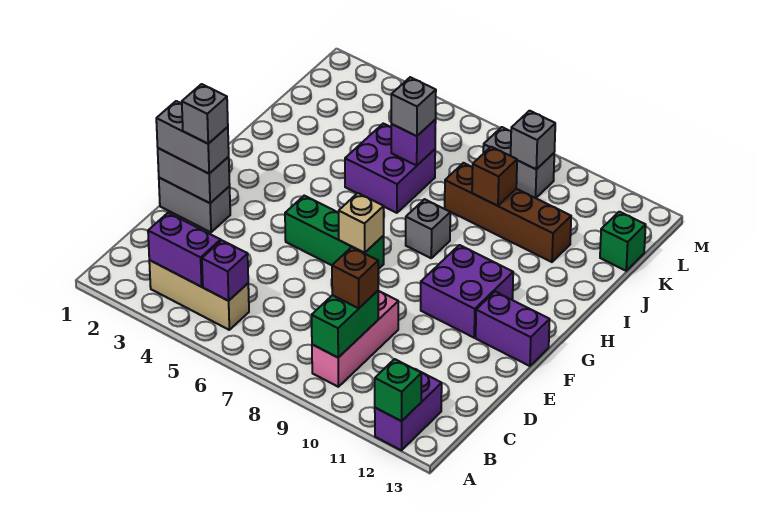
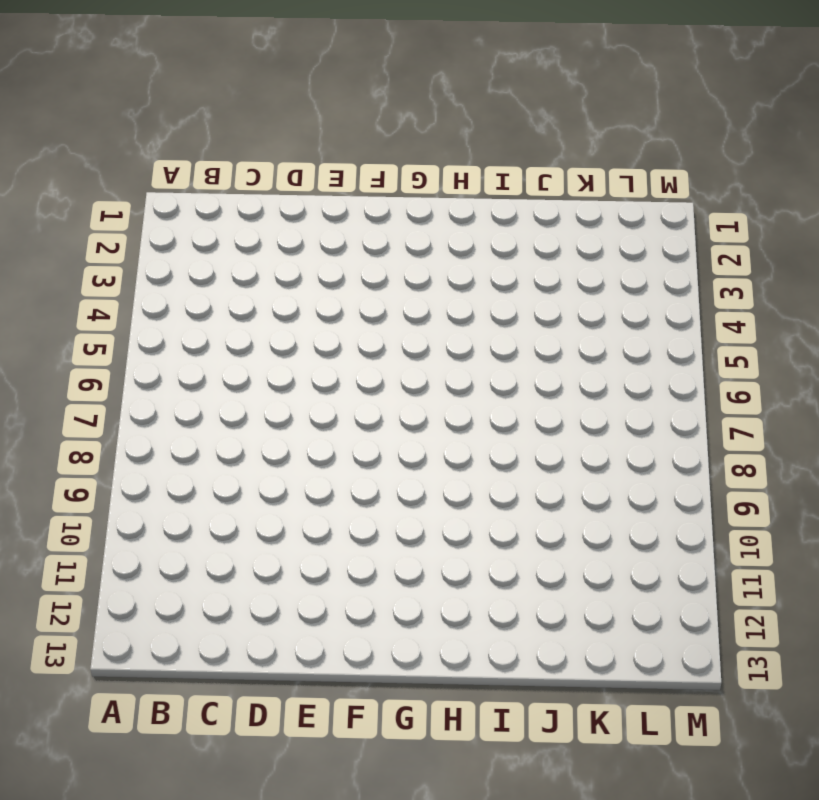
none -> purple brick A12:B12 level 1
none -> tan brick B3:B5 level 1
none -> pink brick B9:D9 level 1

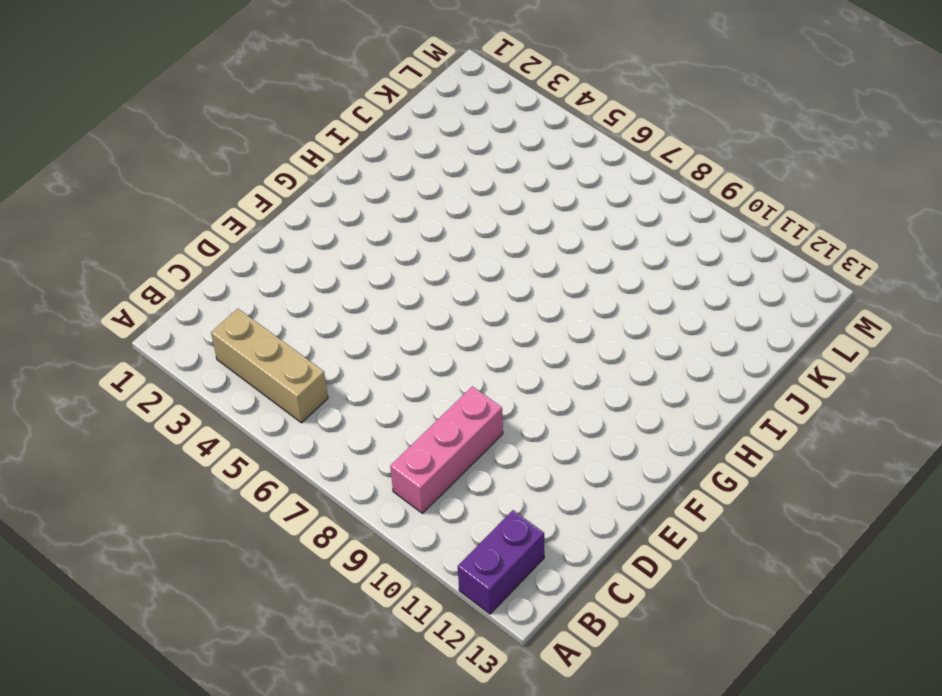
none -> grey brick E1:E2 level 1
none -> green brick F5:F7 level 1
none -> purple brick F10:G11 level 1

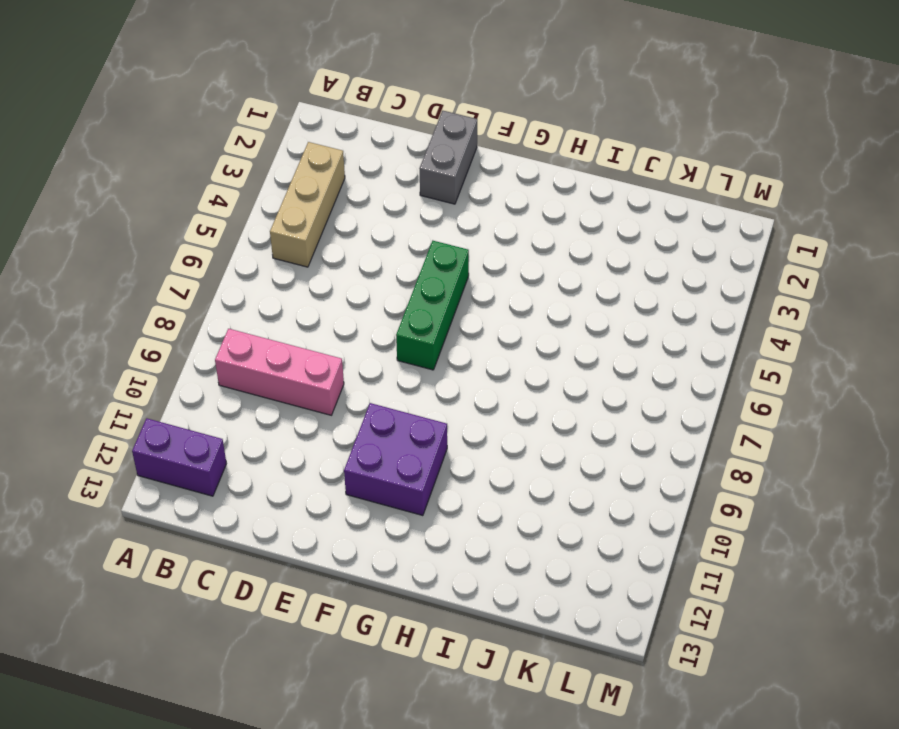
none -> purple brick F12:F13 level 1
none -> grey brick H8 level 1
none -> purple brick I5:J6 level 1

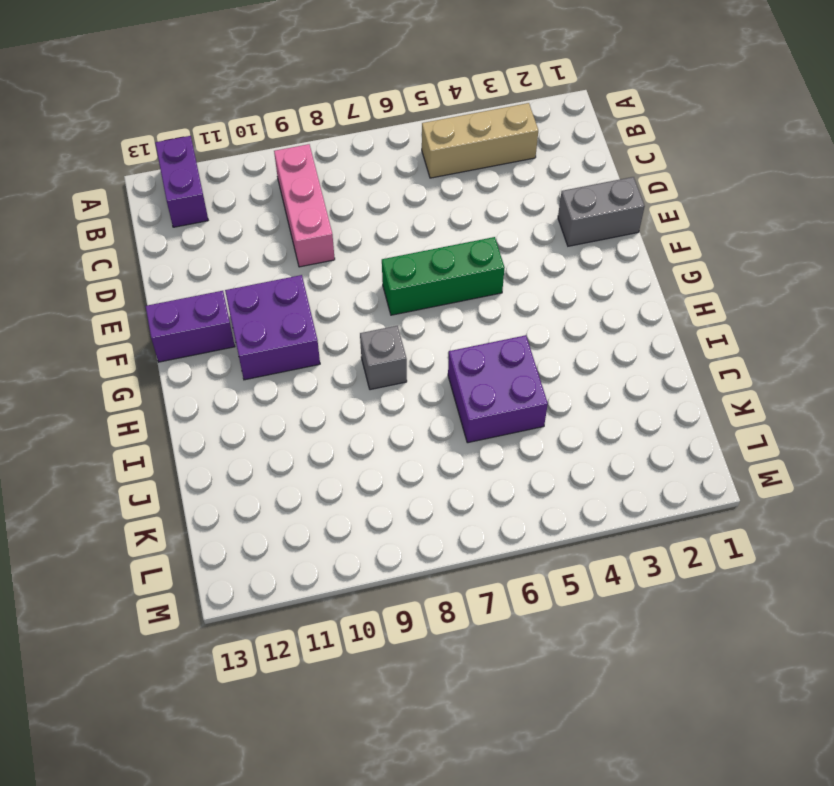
none -> brown brick J8:J11 level 1
none -> green brick K13 level 1
none -> grey brick L8:L9 level 1

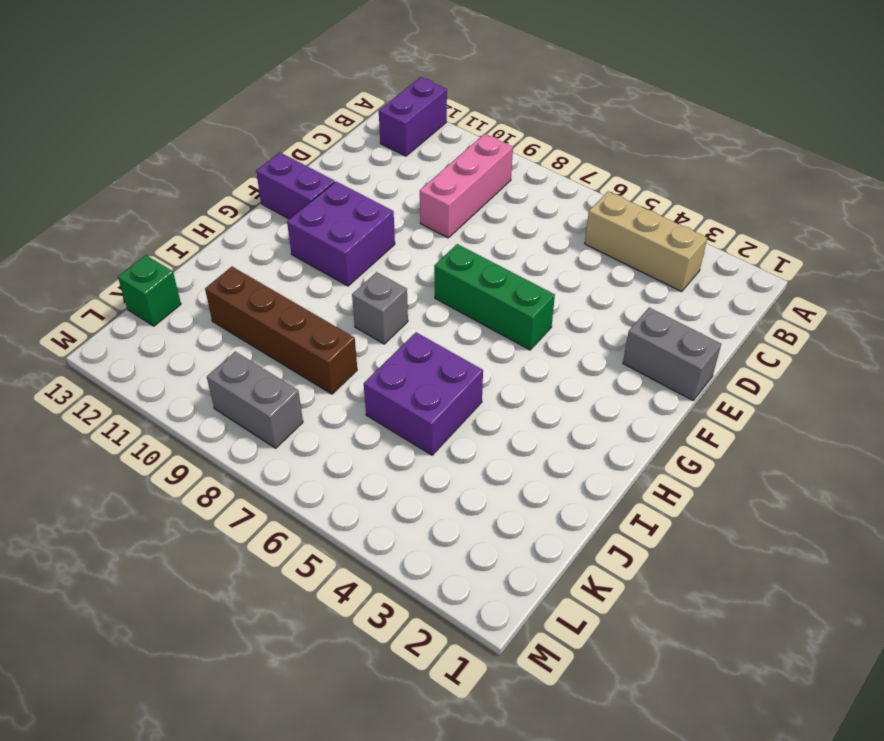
none -> green brick A12 level 2
none -> purple brick B3:B4 level 2
none -> purple brick B5 level 2

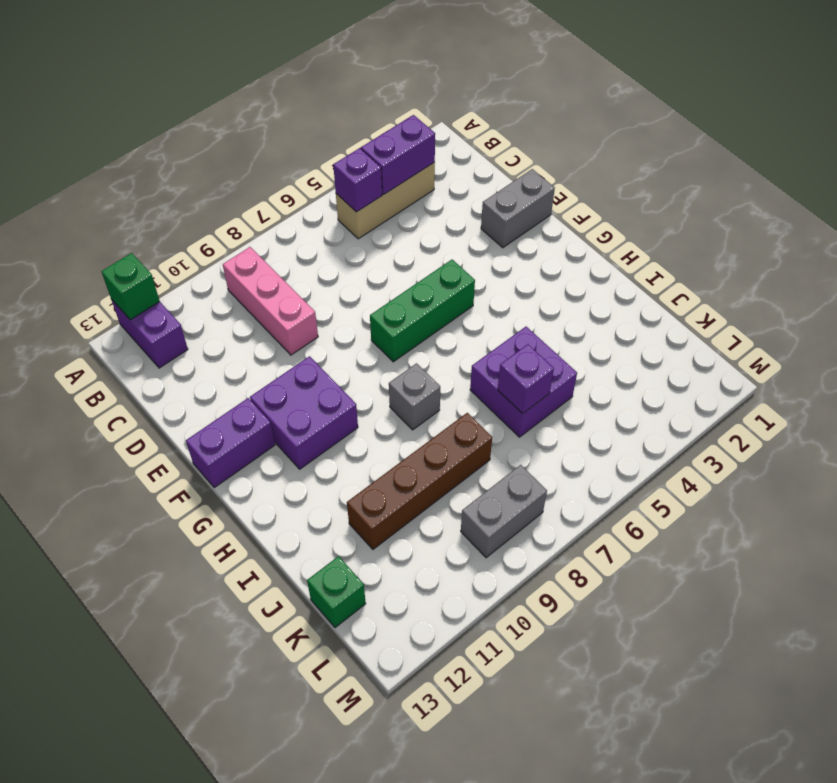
none -> green brick B9:C9 level 2
none -> grey brick E1:E2 level 2
none -> tan brick F7 level 2

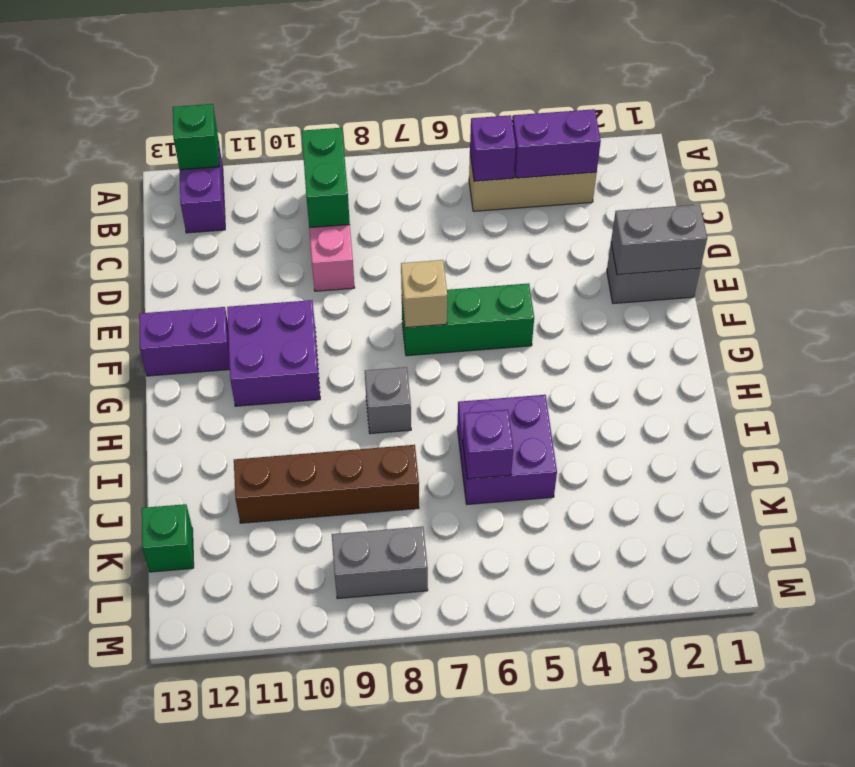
none -> brown brick J9 level 2
none -> grey brick L9 level 2
none -> brown brick C9 level 3

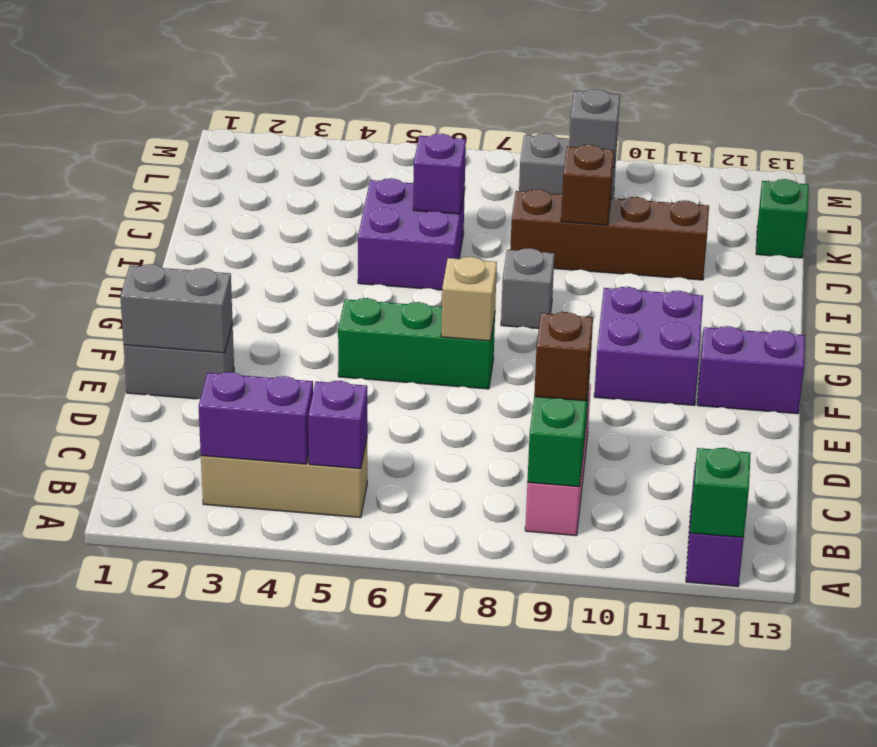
none -> grey brick E1:E2 level 3
none -> grey brick J6 level 3
none -> grey brick E2 level 4

